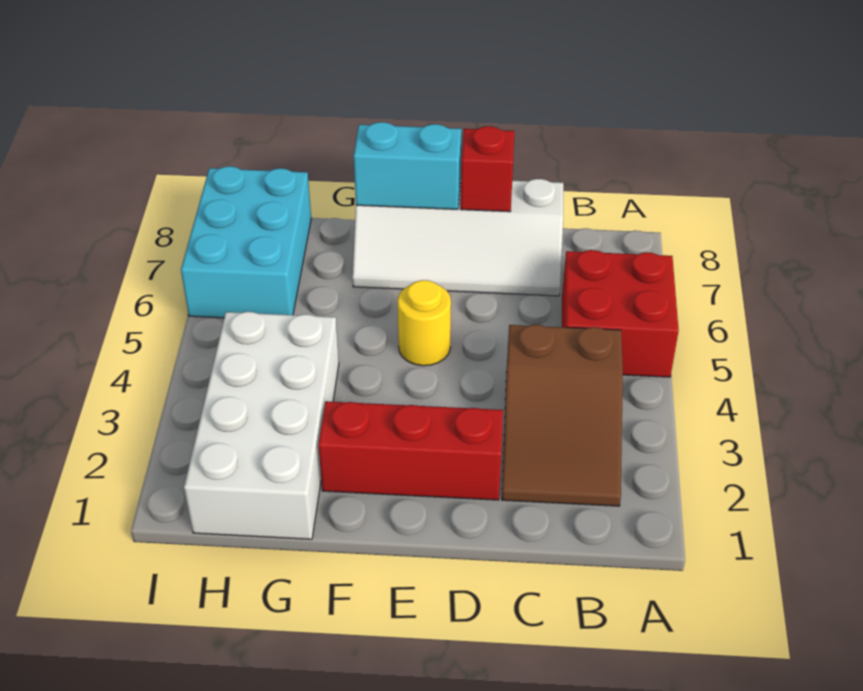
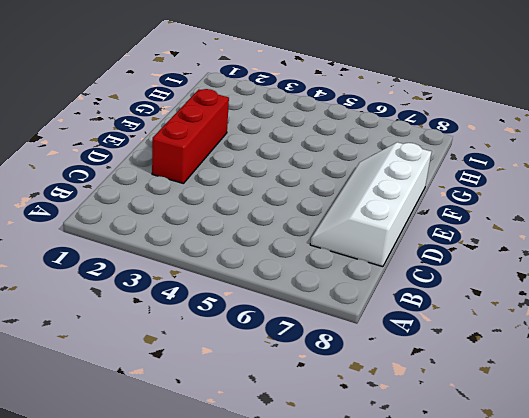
none -> red brick A5:B6 level 1
none -> brown slope B2:C4 level 1 top 4

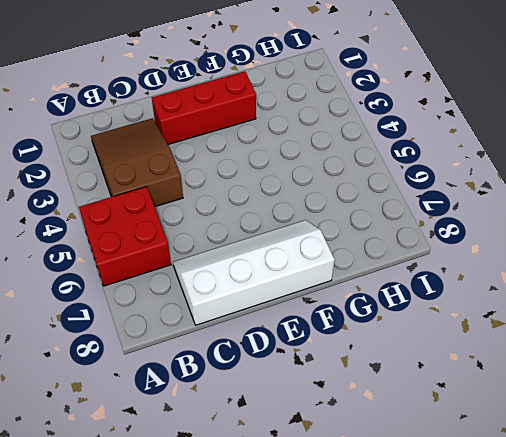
none -> yellow round brick E5 level 1
none -> white brick G1:H4 level 1

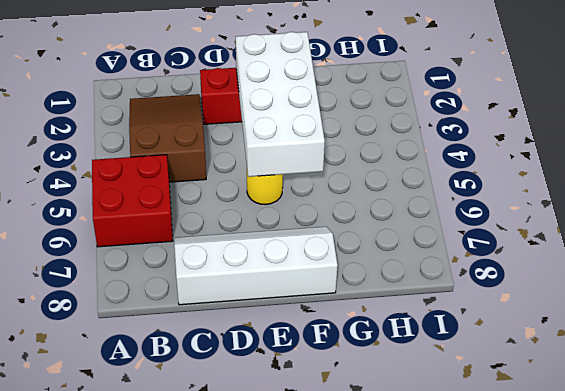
white brick E2:F5 level 2 -> white brick G1:H4 level 1
none -> cyan brick H6:I8 level 1
none -> red brick D8 level 2

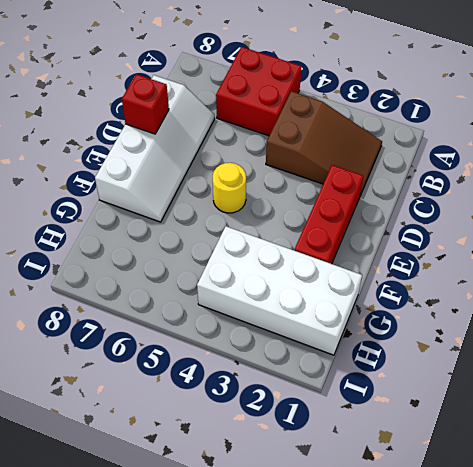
none -> cyan brick H6:I8 level 1
none -> cyan brick E8:F8 level 2

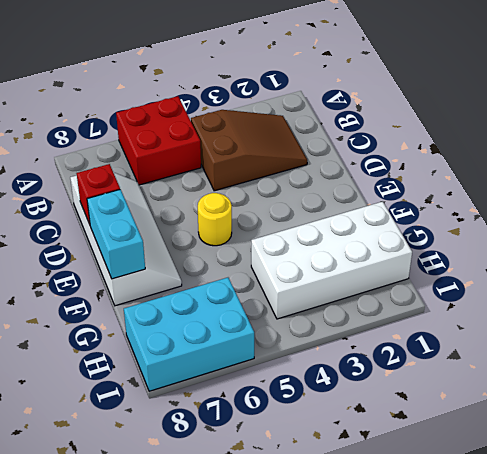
none -> red brick D2:F2 level 1

